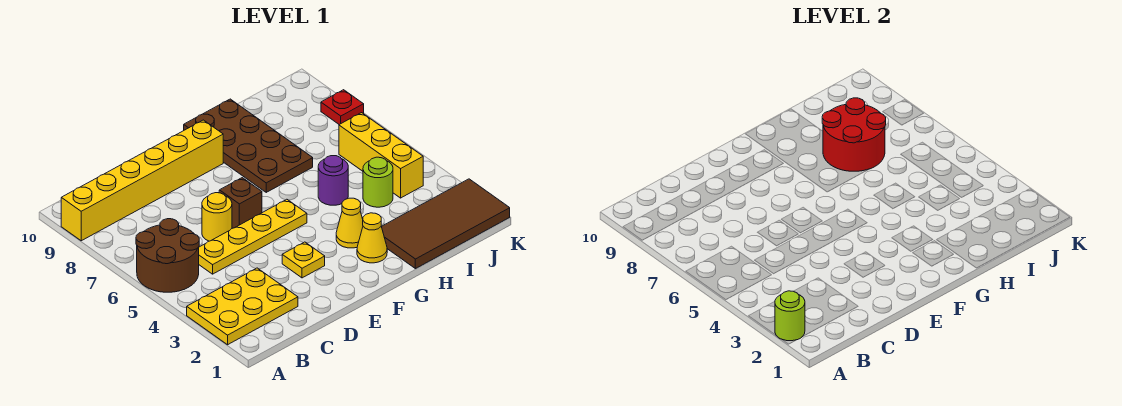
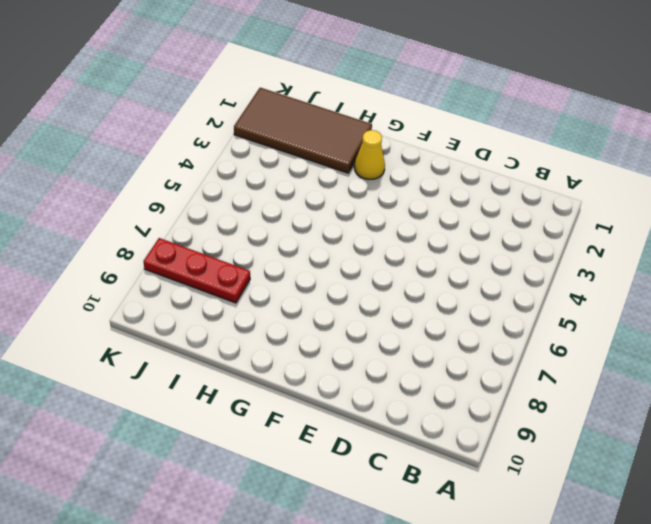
red plate I8:K8 level 1 -> red plate K8 level 1
none -> yellow plate A2:C3 level 1
none -> brown round brick A5:B6 level 1
none -> yellow brick A9:F9 level 1

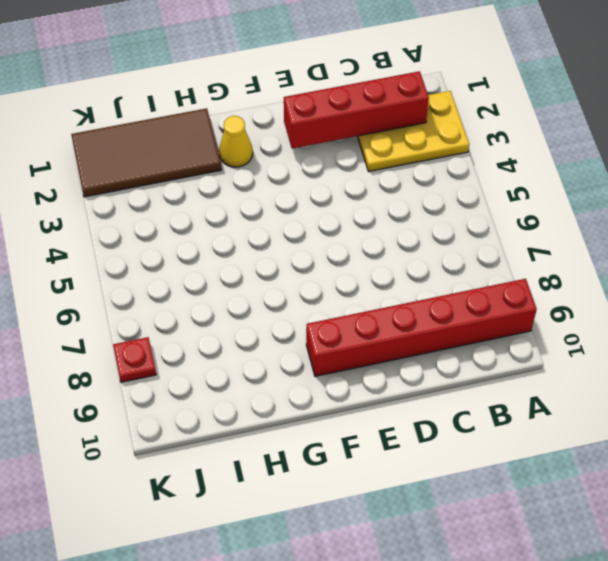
red brick A9:F9 level 1 -> yellow brick A9:F9 level 1
red brick B2:E2 level 2 -> none
none -> brown round brick A5:B6 level 1
none -> yellow plate C5:F5 level 1
none -> yellow round brick D6 level 1

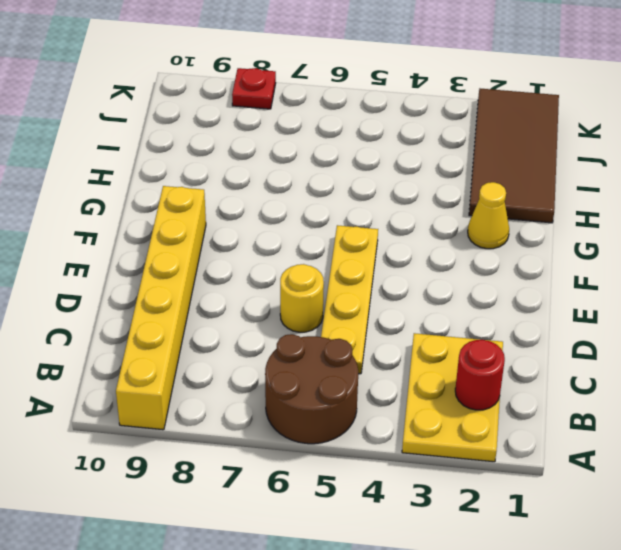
red round brick B2 level 2 -> none
none -> yellow plate E3 level 1
none -> brown brick E6 level 1
none -> yellow cone G3 level 1

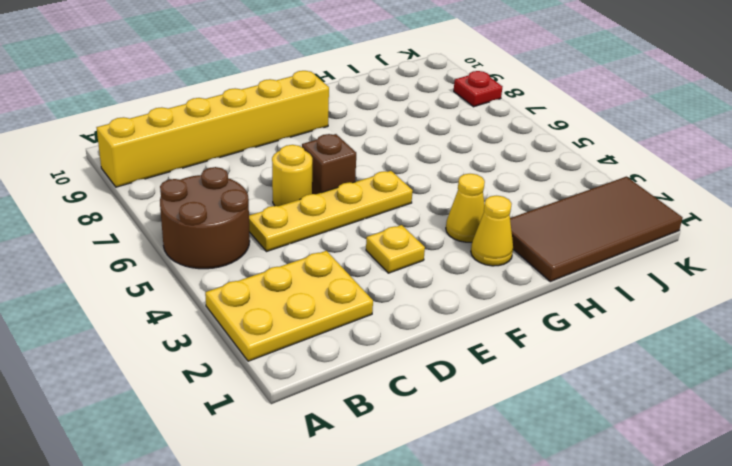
none -> brown plate G7:H10 level 1
none -> purple round brick H5 level 1
none -> lime round brick I4 level 1

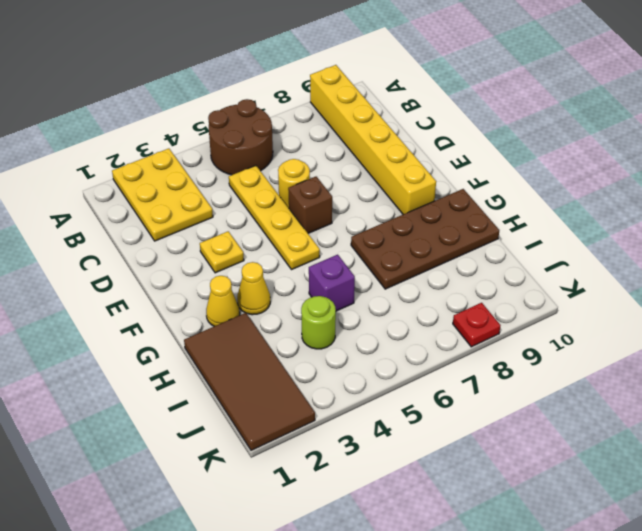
purple brick H5 level 1 -> purple round brick H5 level 1
none -> yellow brick J4:J6 level 1
none -> lime round brick A2 level 2
none -> red round brick H7:I8 level 2

